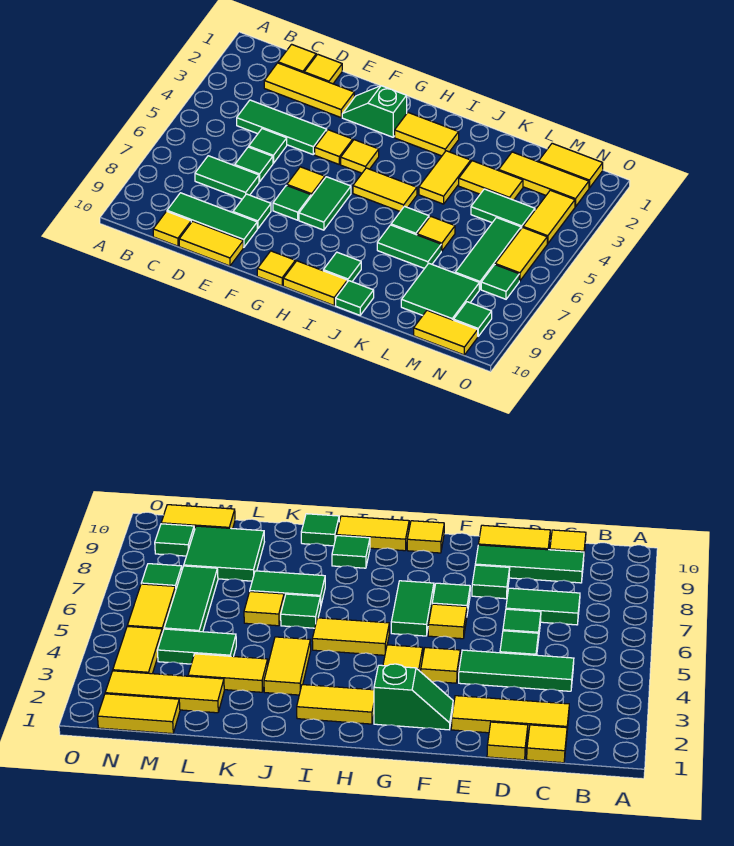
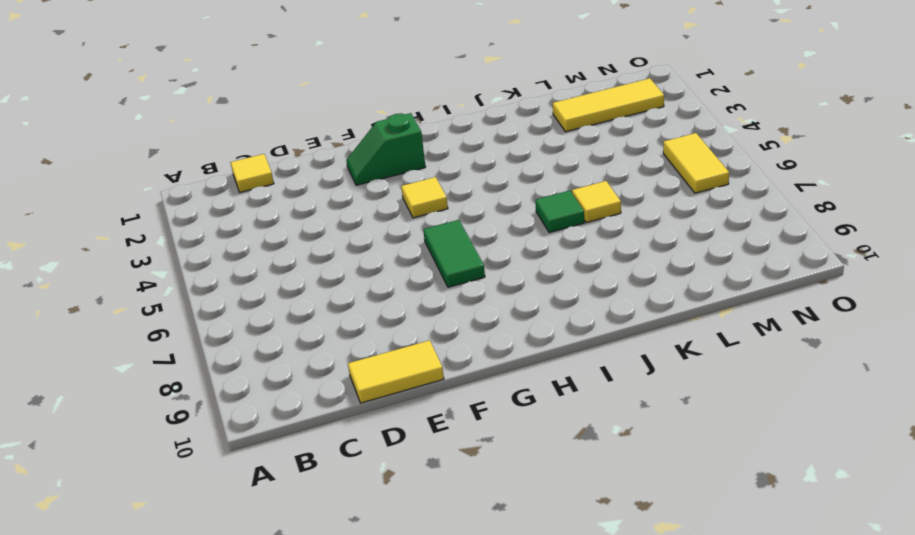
none -> yellow tile C2:E2 level 1
none -> green tile C4:E4 level 1
none -> green tile C7:D7 level 1
none -> green tile C9:E9 level 1

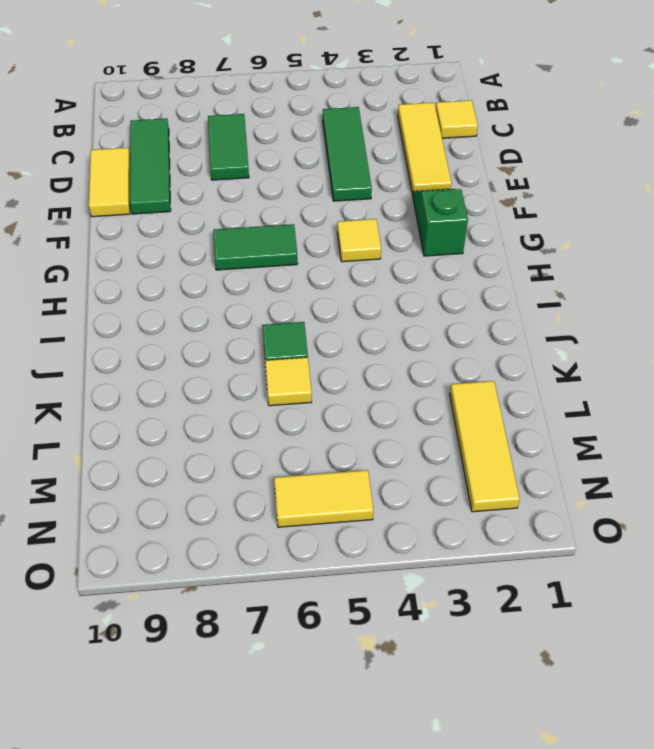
none -> yellow tile C10 level 1
none -> yellow tile D1 level 1
none -> green tile D5 level 1
none -> green tile D6 level 1

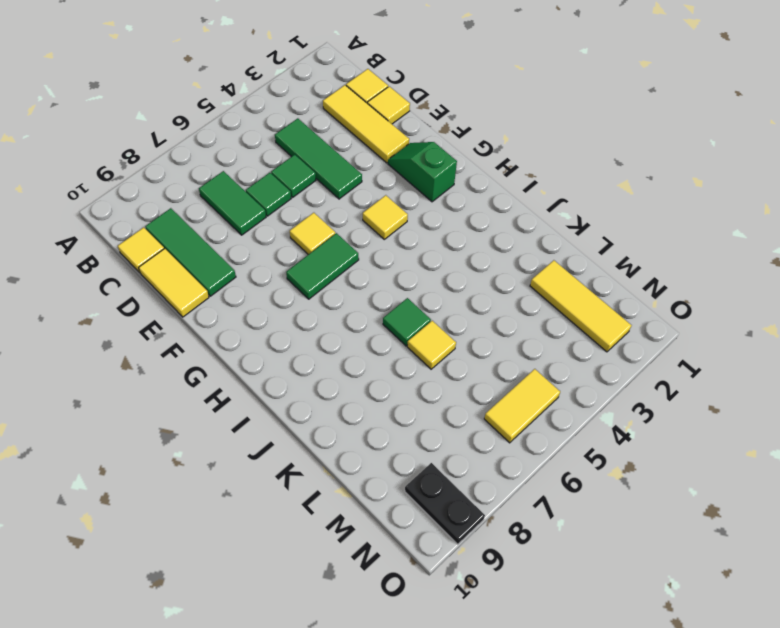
black plate N9:O9 level 1 -> green tile N9 level 1
none -> green tile E8 level 1
none -> yellow tile F4 level 1
none -> green tile F7 level 1
none -> yellow tile G10 level 1

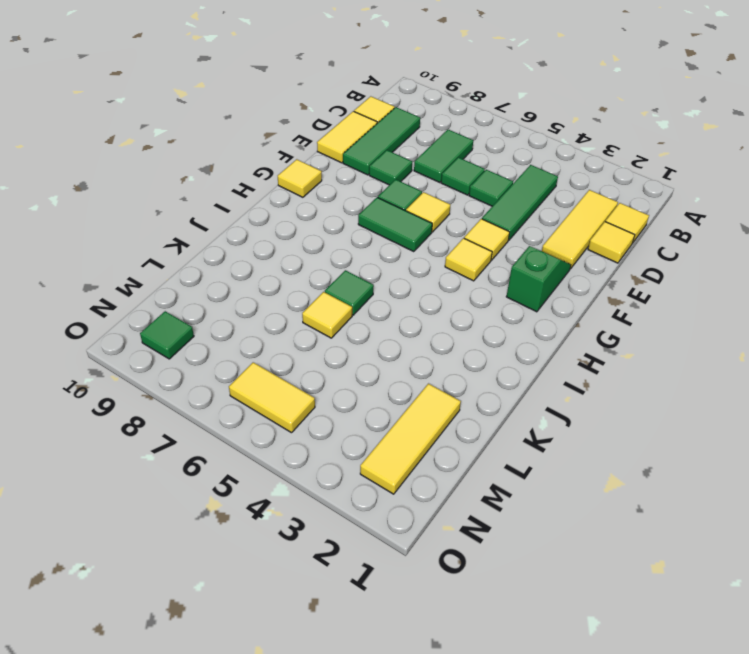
none -> yellow tile H2:I2 level 1
none -> yellow tile H5:I5 level 1
none -> yellow tile H10:I10 level 1
none -> green tile I9 level 1

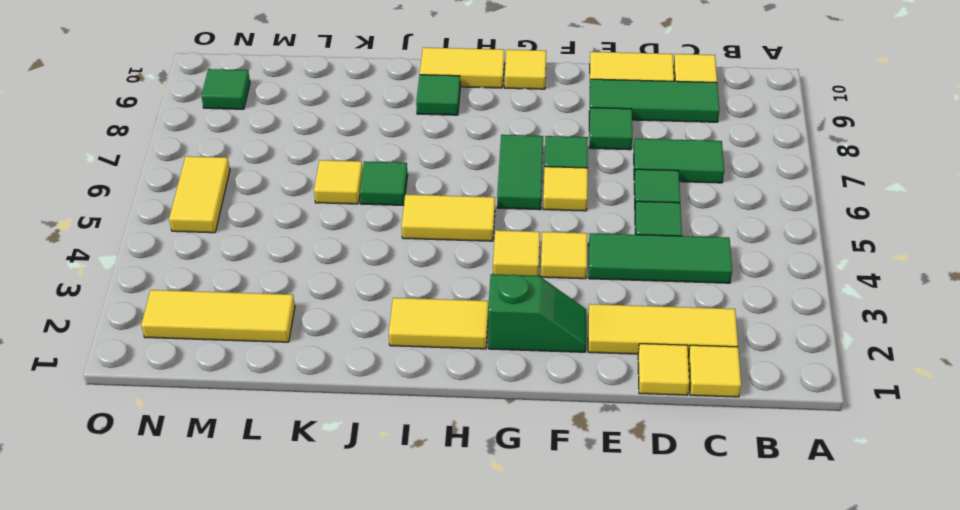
none -> yellow tile J3:J4 level 1
none -> green tile J7:K7 level 1
none -> green tile J10 level 1
none -> yellow tile K3:L3 level 1

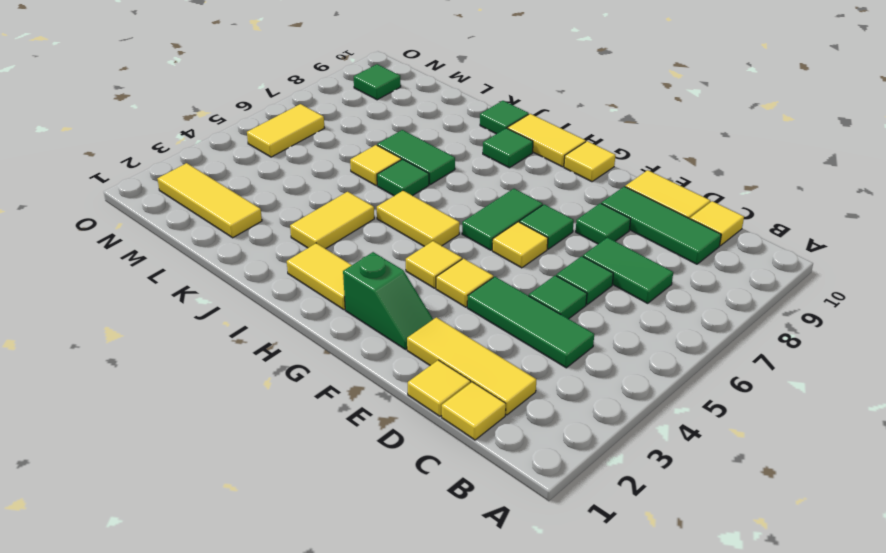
none -> yellow tile K3:L3 level 1
none -> green tile L4:M4 level 1
none -> green tile L8:M9 level 1
none -> yellow tile M1:N1 level 1

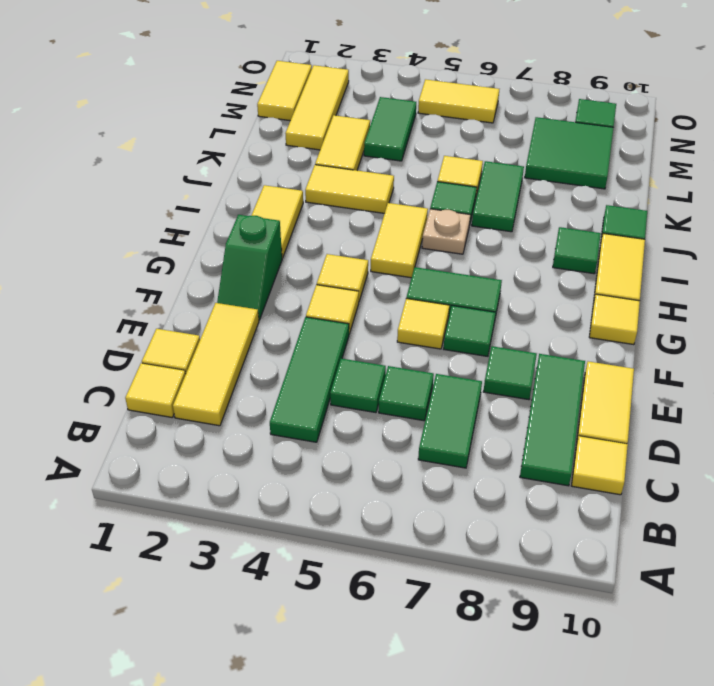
tan plate I6 level 1 -> none
none -> green tile M5:M7 level 1
none -> yellow tile M10:N10 level 1
none -> yellow tile N3:N4 level 1
none -> green tile N7 level 1

